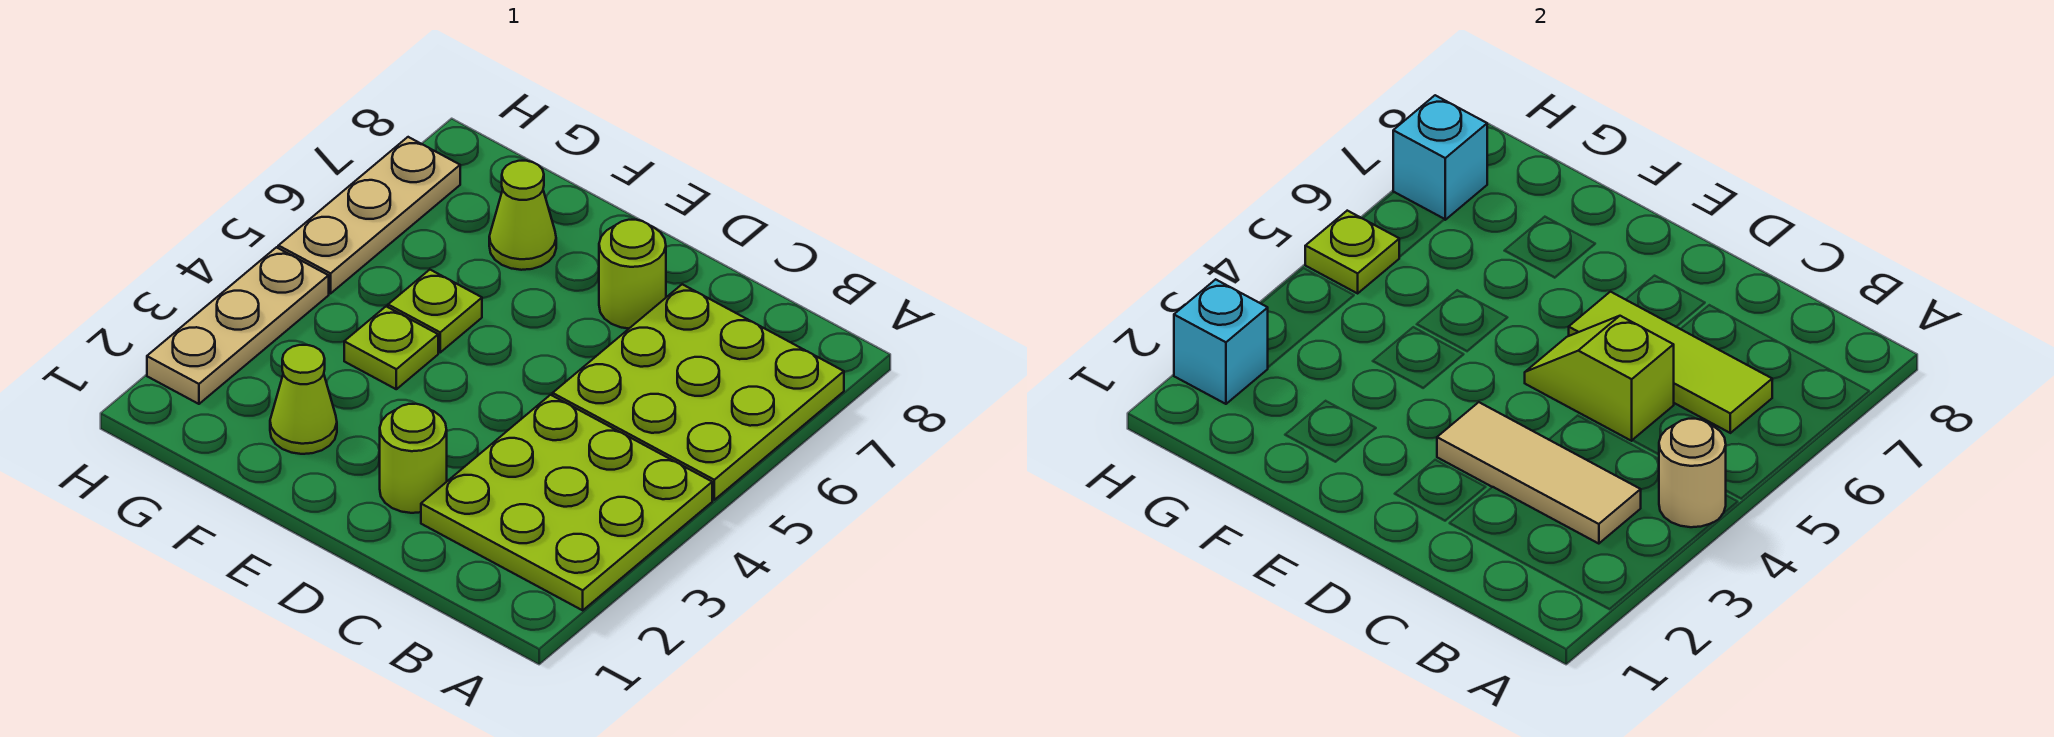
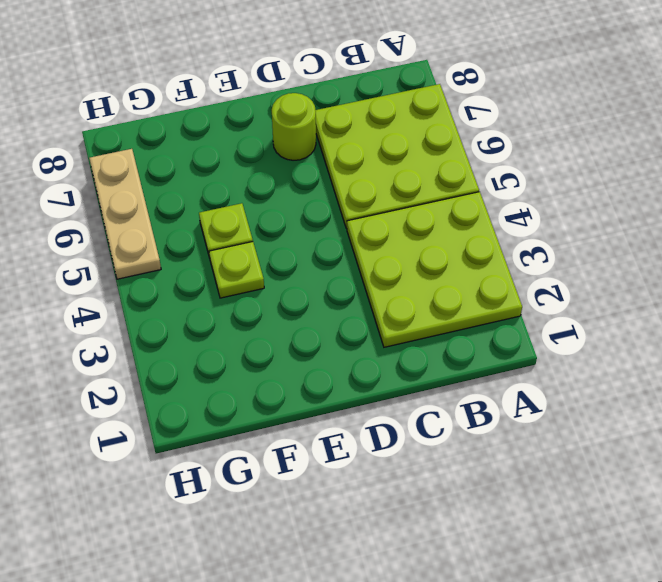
none -> lime round brick D2 level 1
none -> lime cone F2 level 1
none -> lime cone F7 level 1

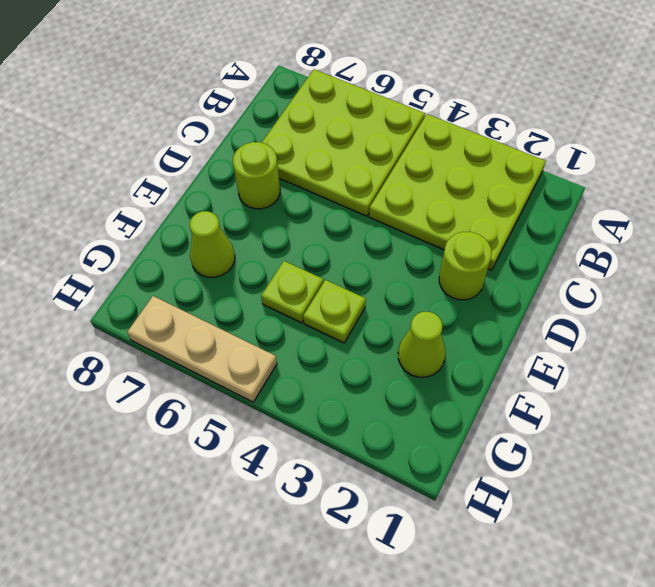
none -> tan plate H2:H4 level 1
none -> tan round brick A4 level 2
none -> tan tile B3:D3 level 2

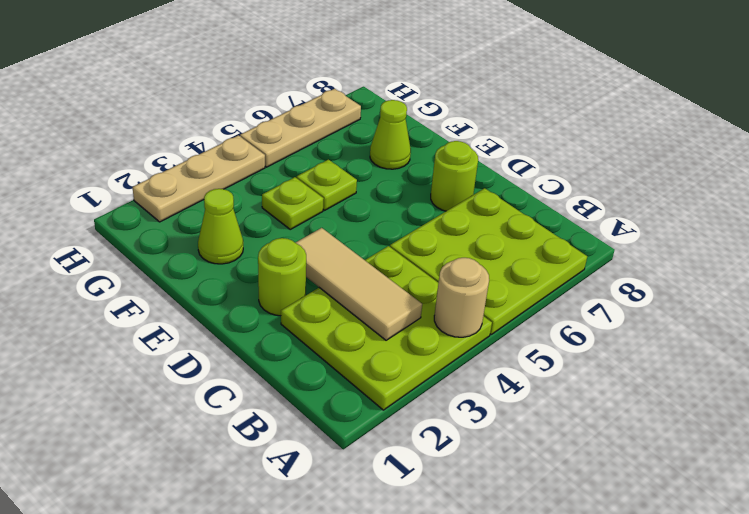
none -> lime tile B6:D6 level 2
none -> lime slope C5:D5 level 2 top C
none -> cyan brick H2 level 2

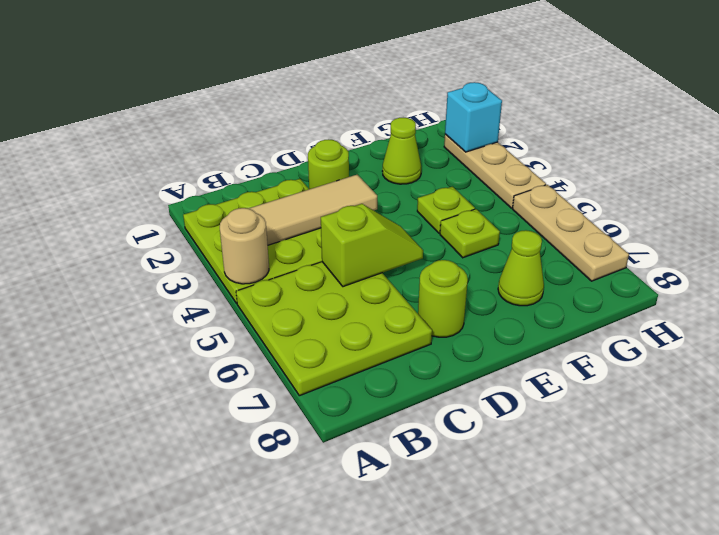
none -> lime tile B6:D6 level 2
none -> lime plate H5 level 2
none -> cyan brick H7 level 2

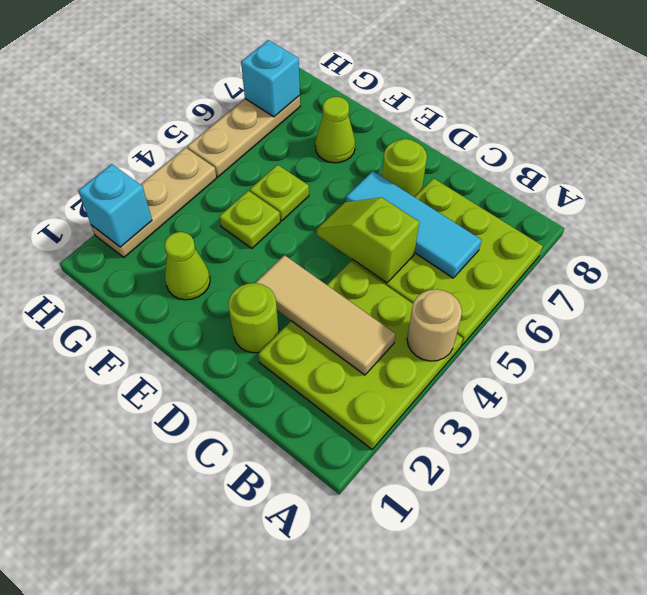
cyan tile B6:D6 level 2 -> lime tile B6:D6 level 2
none -> lime plate H5 level 2

